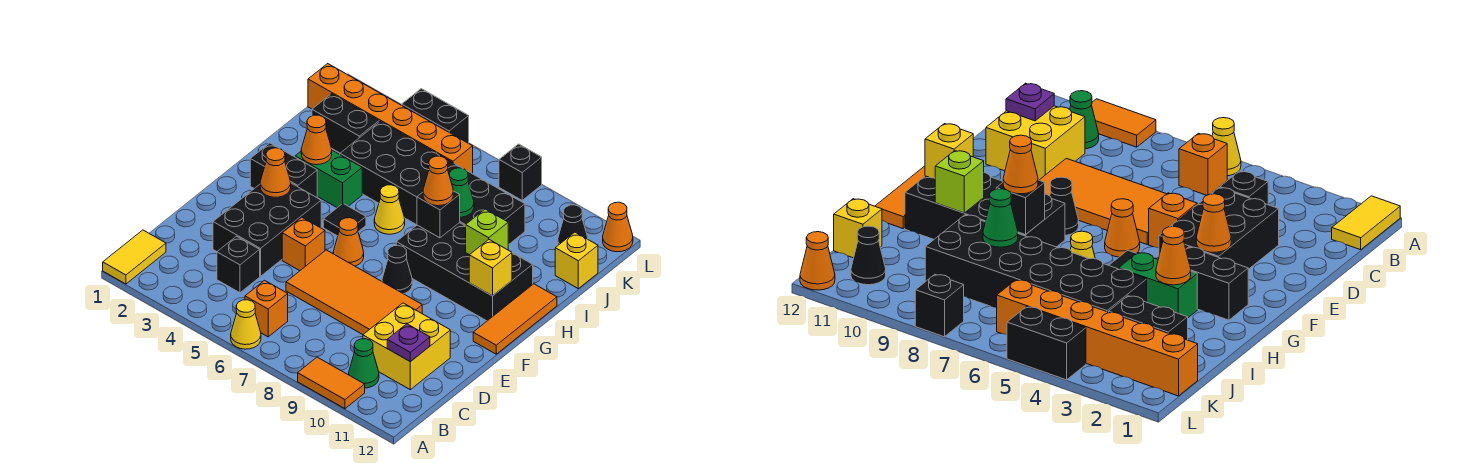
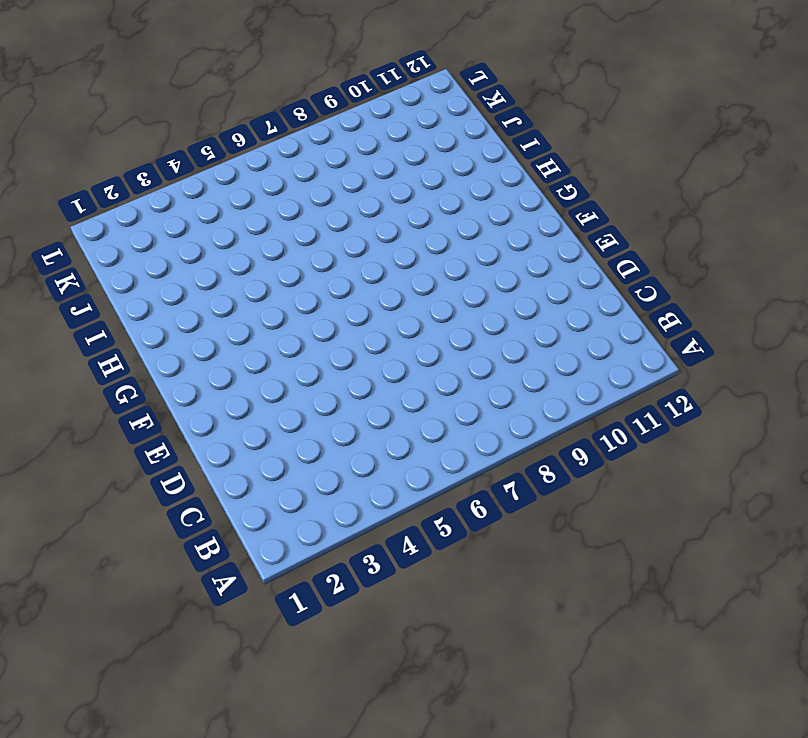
none -> yellow tile A1:B1 level 1
none -> yellow cone A6 level 1
none -> orange tile A9:A10 level 1
none -> orange brick B6 level 1

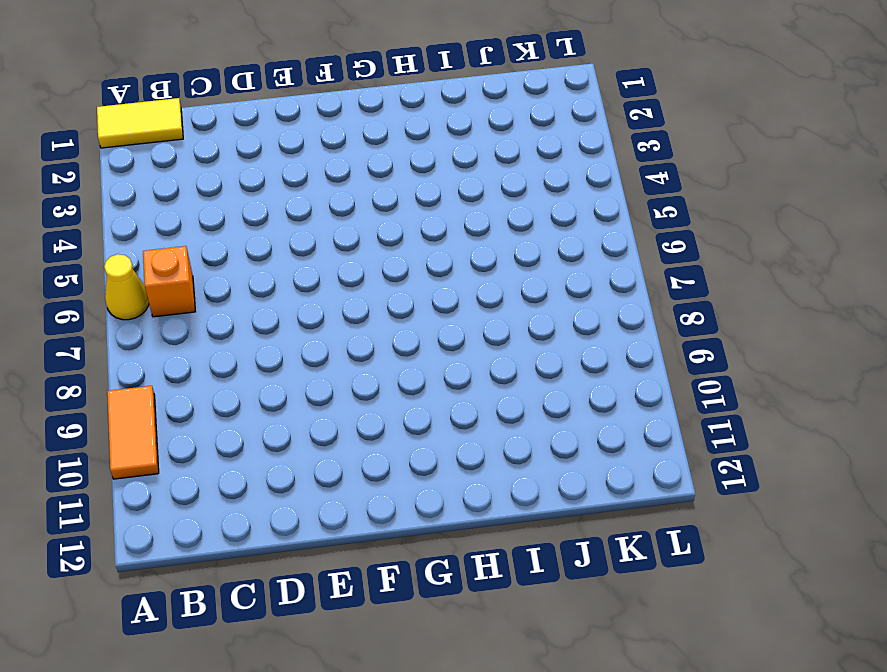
none -> green cone B10 level 1
none -> black brick C4 level 1
none -> yellow brick C10:D11 level 1
none -> black brick D3:F4 level 1

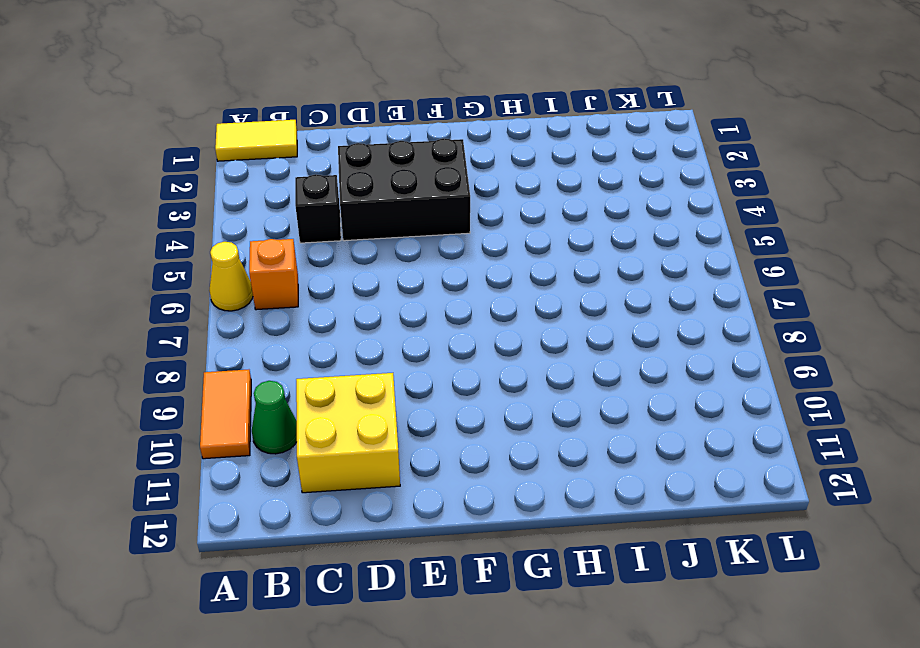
none -> orange tile D6:E9 level 1
none -> orange brick E5 level 1
none -> orange cone F6 level 1
none -> black cone F8 level 1

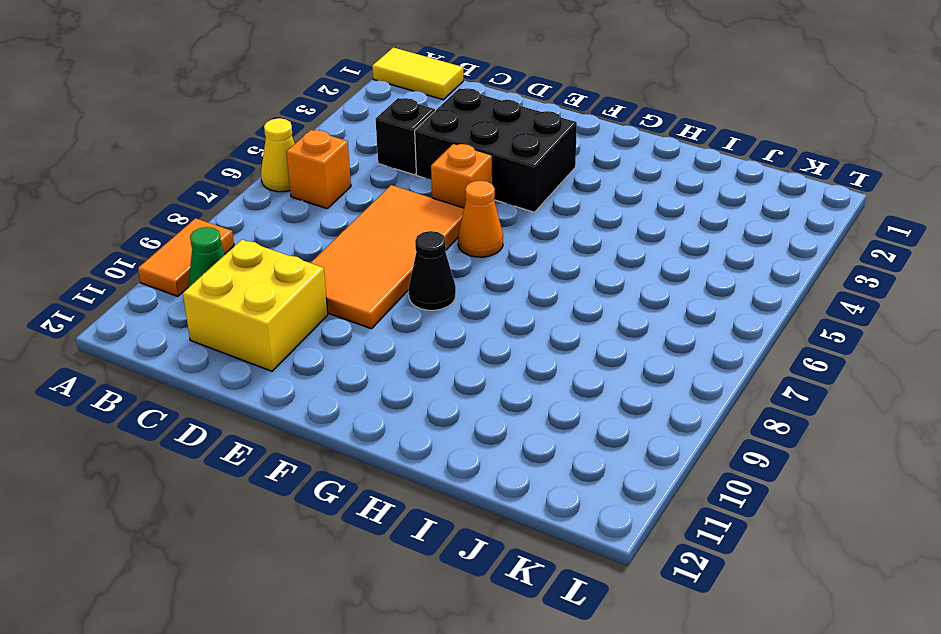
none -> orange tile F12:H12 level 1
none -> black brick G2:G3 level 1
none -> black tile G5 level 1
none -> black brick G8:H11 level 1

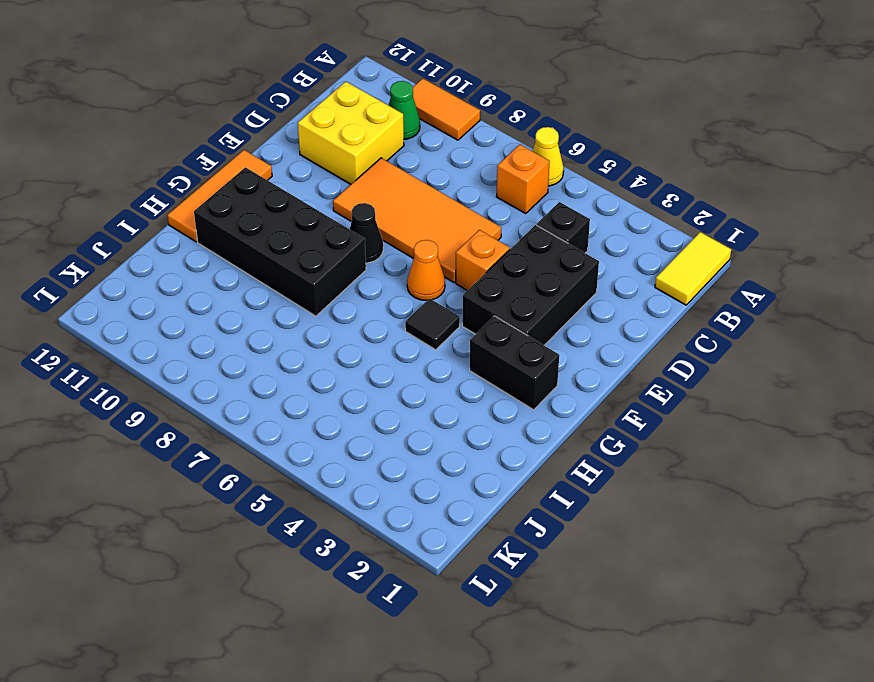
none -> green brick H3:H4 level 1
none -> yellow cone H6 level 1
none -> black brick I4:J9 level 1
none -> black brick J2:J3 level 1

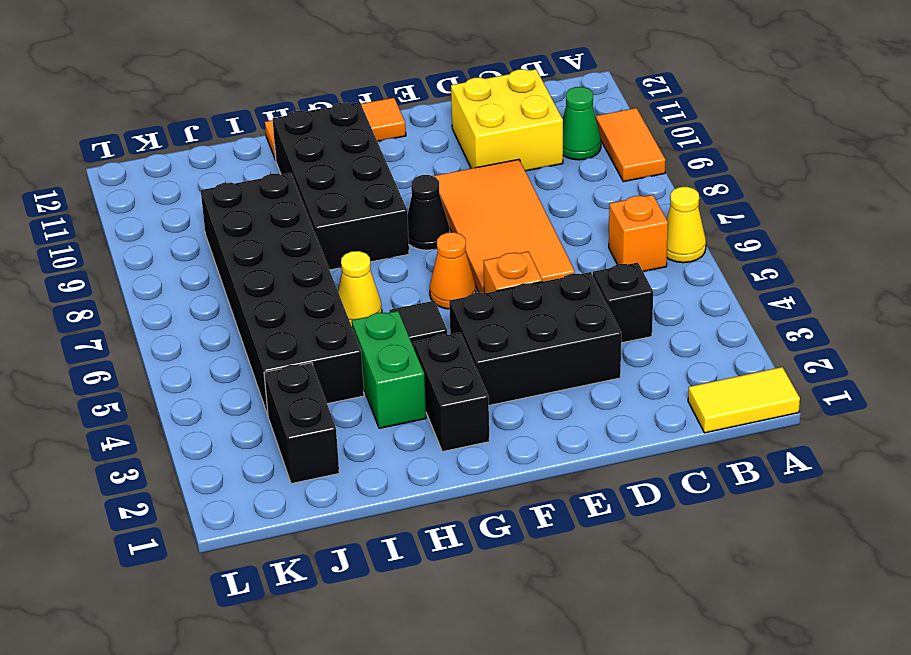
none -> yellow brick J12 level 1
none -> orange brick K1:K6 level 1
none -> black cone K11 level 1
none -> black brick L4:L5 level 1

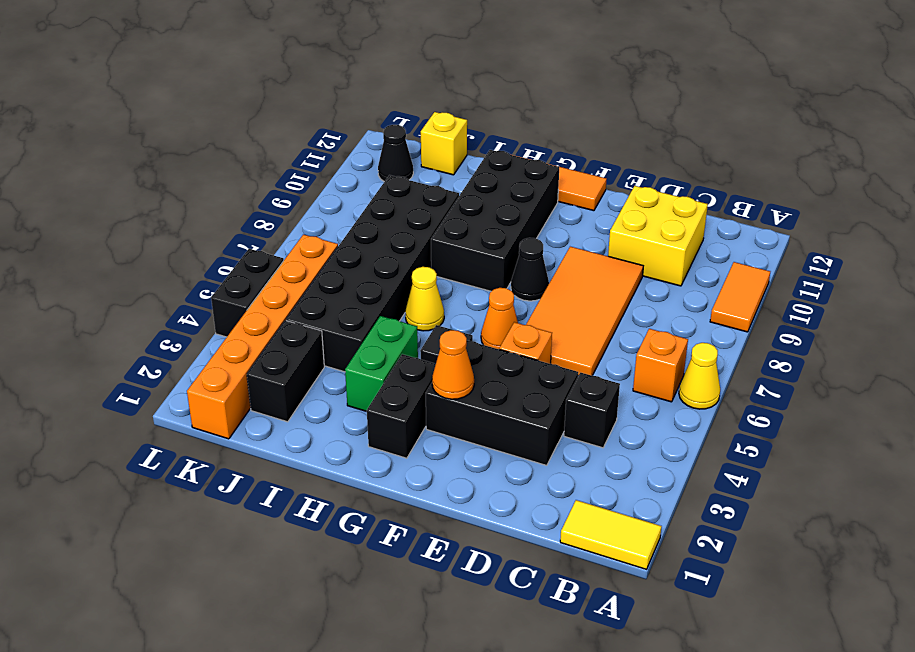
none -> green cone B10 level 1
none -> black brick L8 level 1
none -> orange cone L12 level 1
none -> purple plate C11 level 2

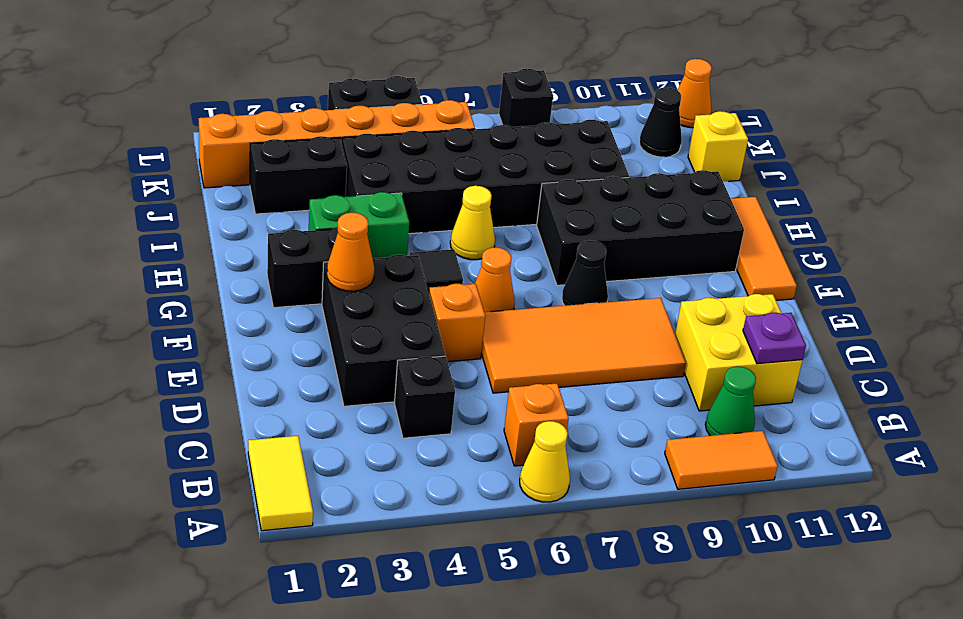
none -> yellow brick G11 level 2
none -> orange cone H3 level 2
none -> black brick H8 level 2
none -> lime brick H10 level 2

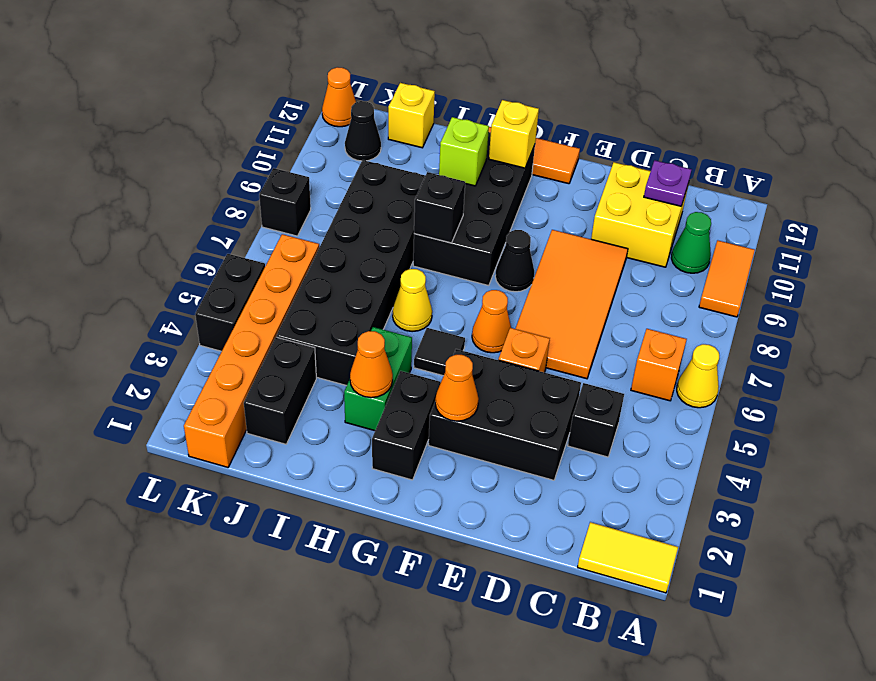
none -> green cone I8 level 2
none -> orange cone H8 level 3

